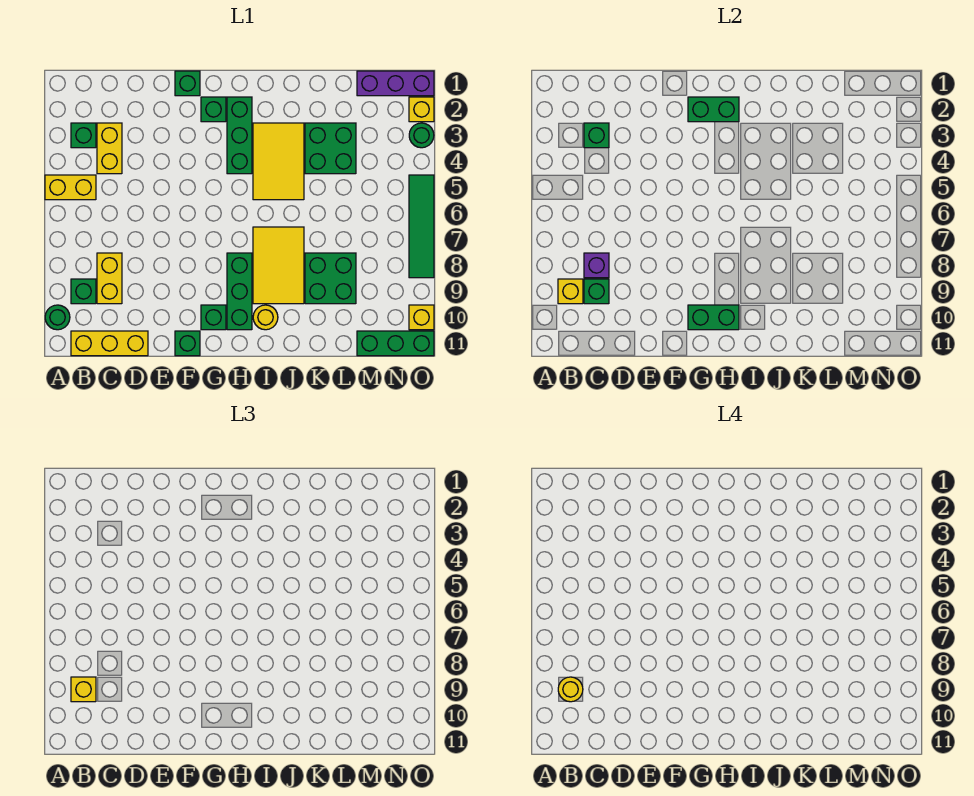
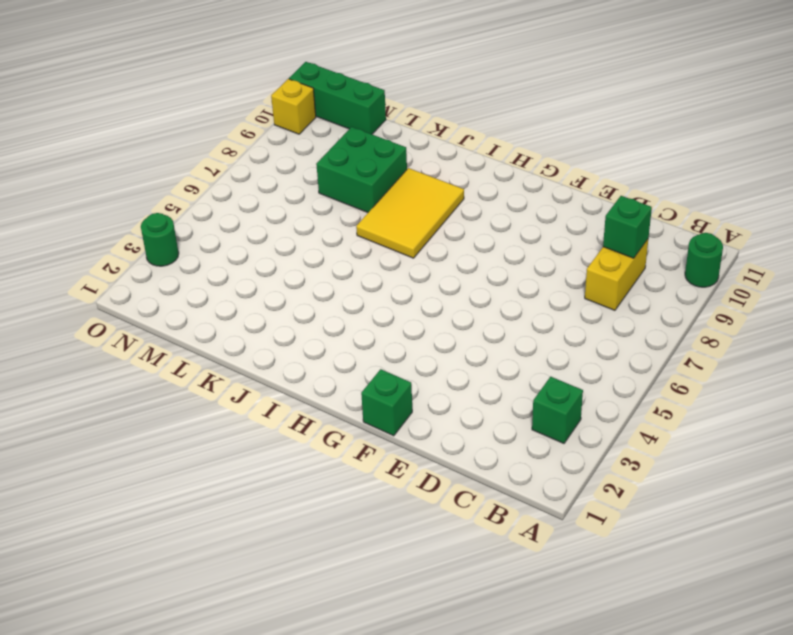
none -> yellow brick A5:B5 level 1
none -> green brick B9 level 1
none -> yellow brick B11:D11 level 1
none -> yellow brick C3:C4 level 1

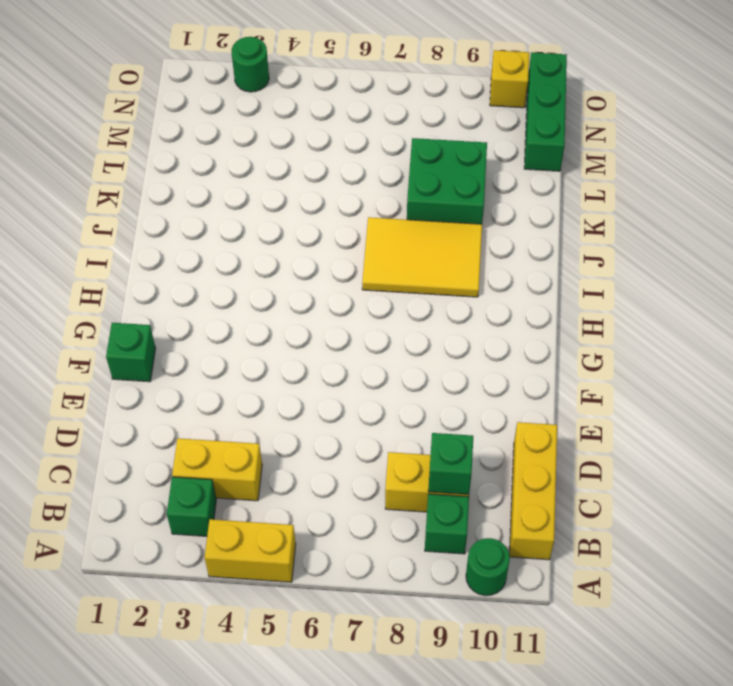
yellow brick A4:A5 level 1 -> yellow brick A5:B5 level 1
none -> green brick F11 level 1
none -> green brick G2 level 1
none -> green brick G10 level 1
none -> green brick H2:H4 level 1

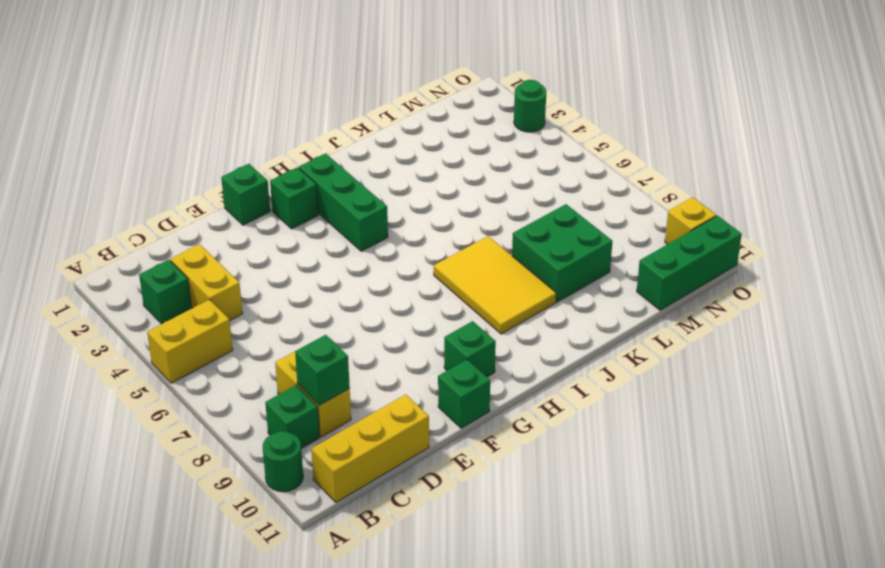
none -> green brick H8:H10 level 1
none -> yellow tile I3:J5 level 1
none -> yellow round brick I10 level 1
none -> green brick K3:L4 level 1

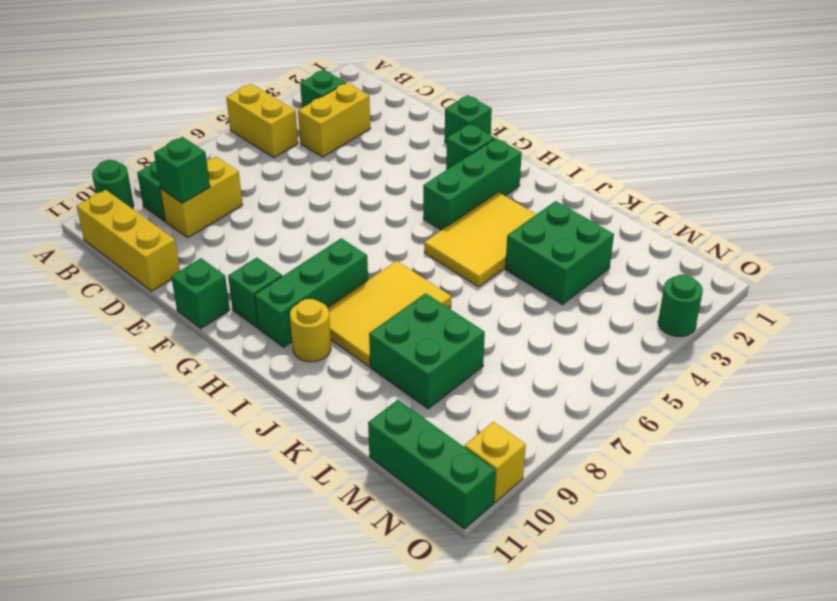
none -> purple brick M1:O1 level 1
none -> yellow brick O2 level 1
none -> green tile O5:O8 level 1
none -> yellow brick B9 level 2

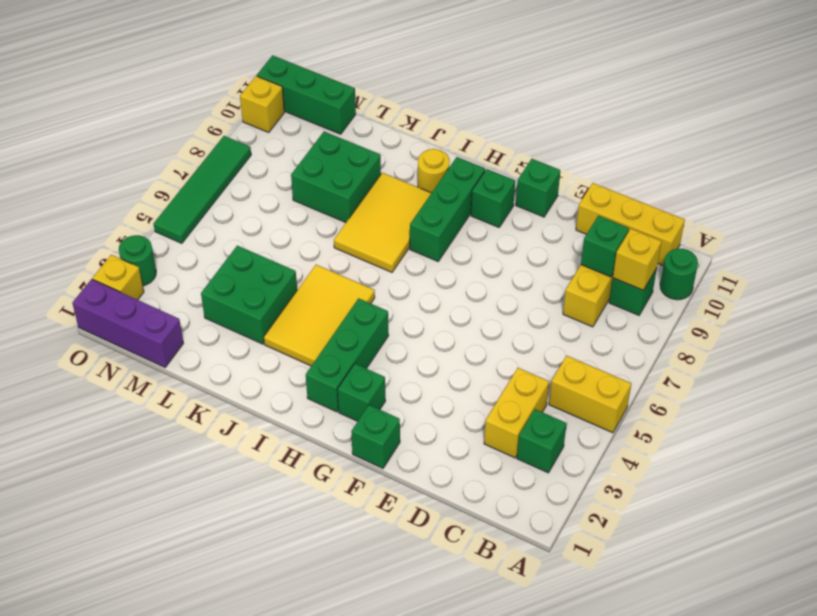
none -> green brick C3 level 2
none -> purple brick C8 level 2
none -> green brick G2:H2 level 2
none -> green brick G10:H10 level 2

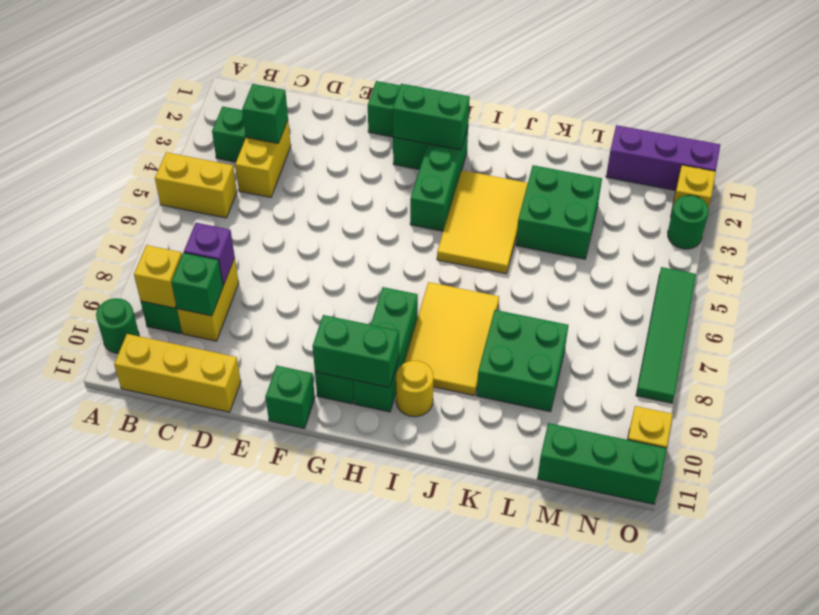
none -> yellow brick B9 level 3
none -> yellow round brick B9 level 4

